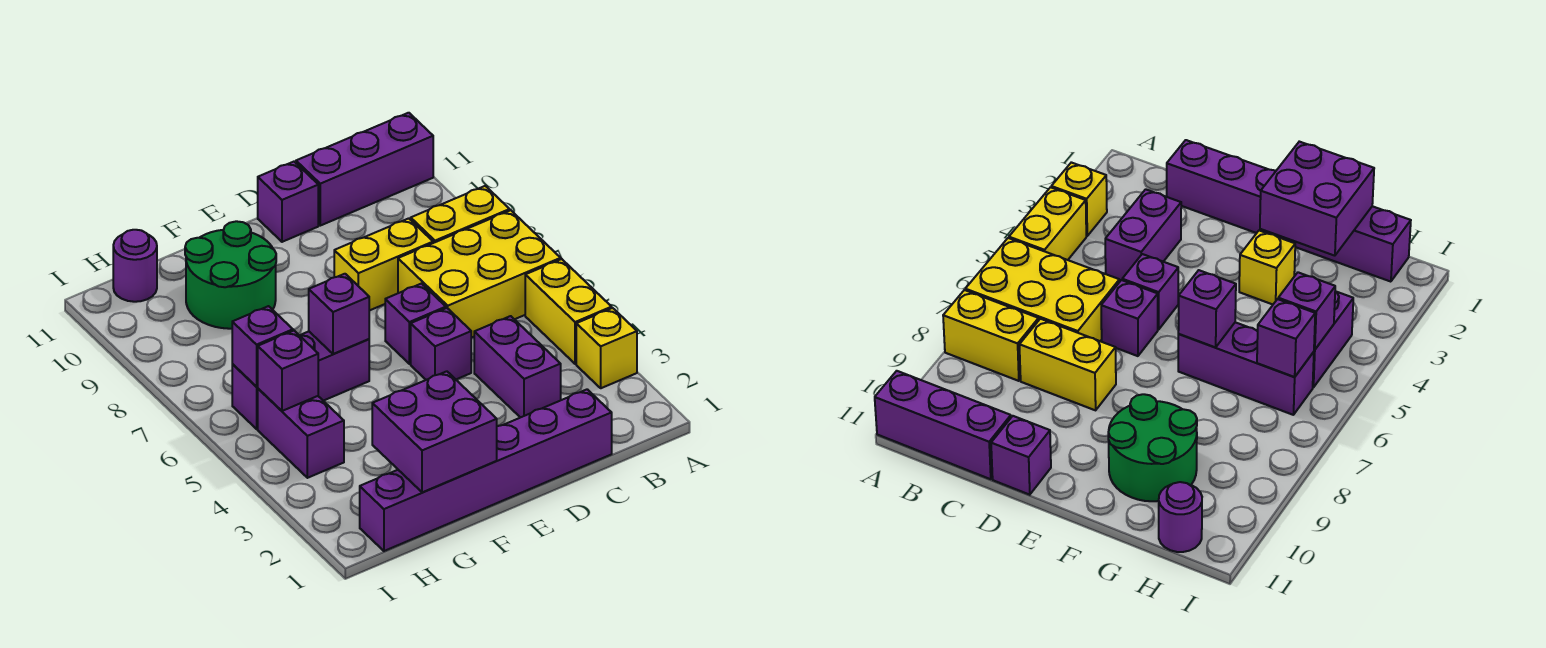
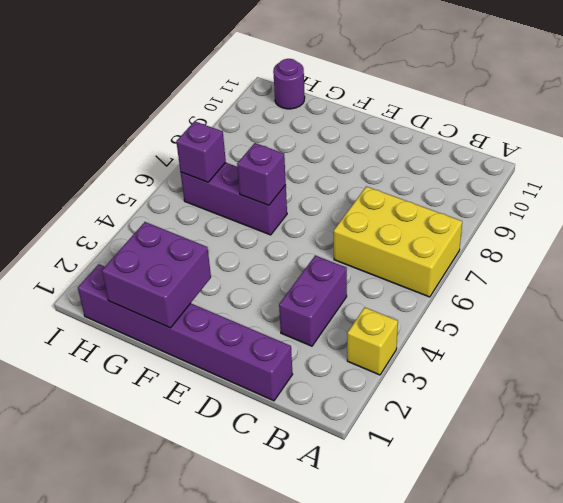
none -> yellow brick A4:A5 level 1
none -> yellow brick A8:B8 level 1
none -> purple brick A11:C11 level 1

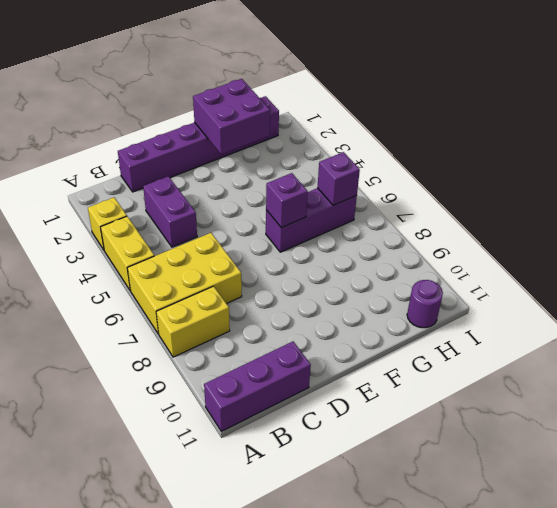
none -> yellow brick C8:D8 level 1
none -> purple brick D5 level 1
none -> purple brick D6 level 1

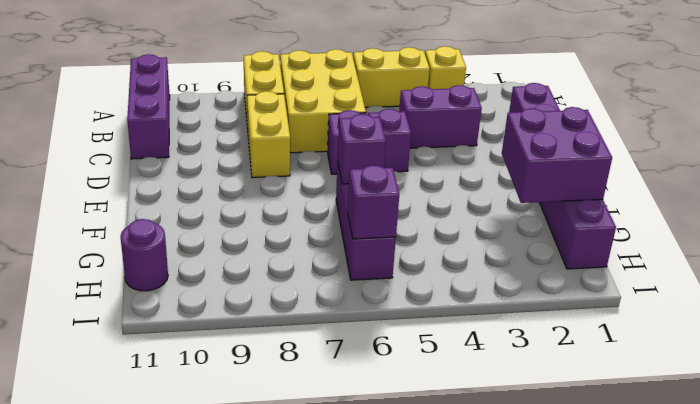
none -> purple brick D11 level 1
none -> yellow brick F3 level 1
none -> green round brick F9:G10 level 1

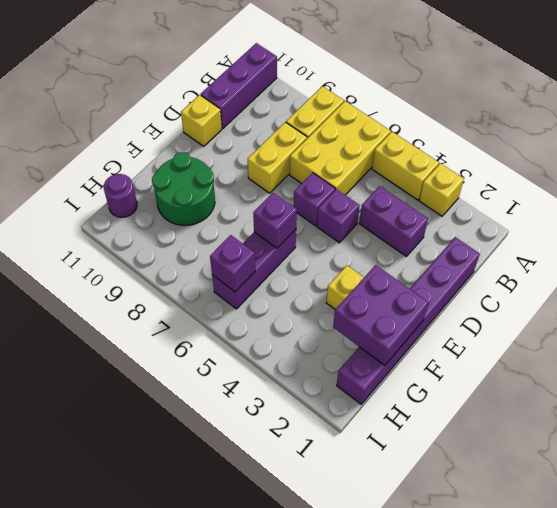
yellow brick D11 level 1 -> purple brick D11 level 1
none -> purple brick H4:H5 level 1
none -> purple brick H5 level 2

